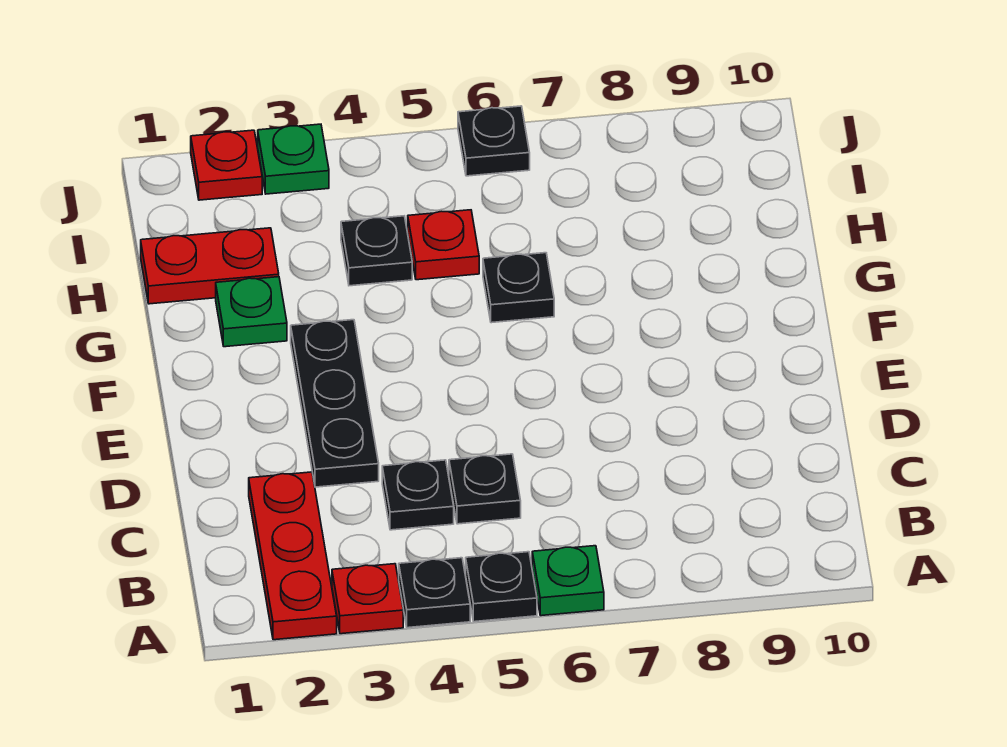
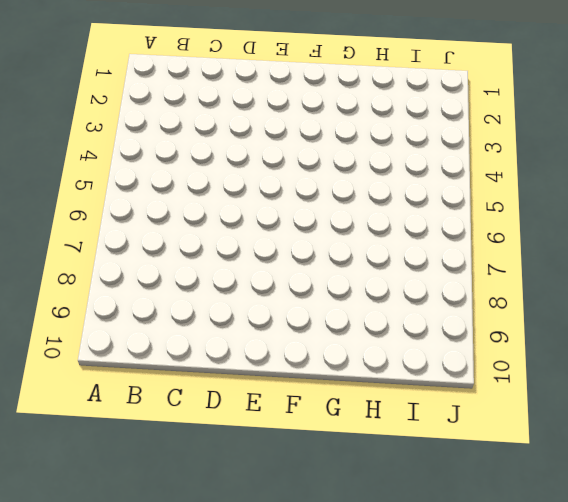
none -> red plate A2:C2 level 1
none -> red plate A3 level 1
none -> black plate A4 level 1

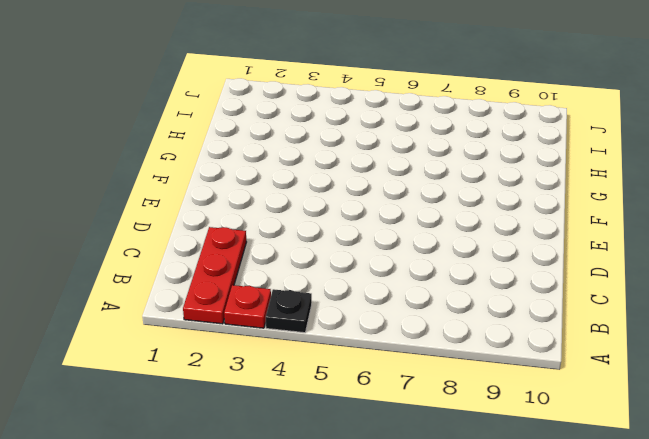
none -> black plate A5 level 1
none -> green plate A6 level 1
none -> black plate C4 level 1

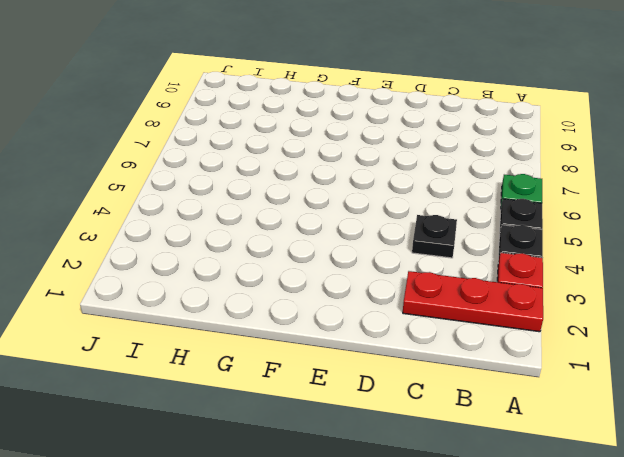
none -> black plate C5 level 1
none -> black plate D3:F3 level 1
none -> green plate G2 level 1

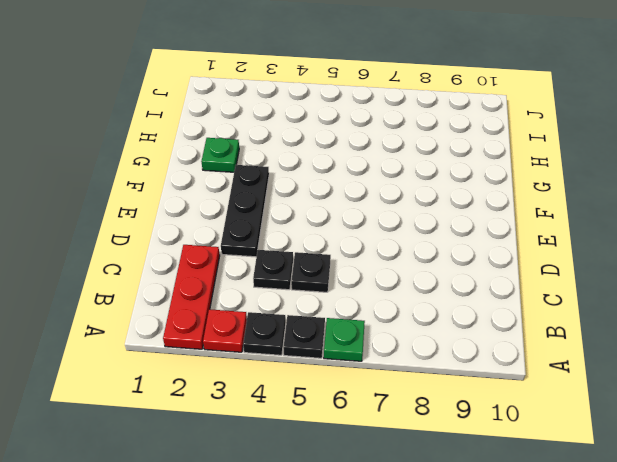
none -> black plate G6 level 1
none -> red plate H1:H2 level 1
none -> black plate H4 level 1

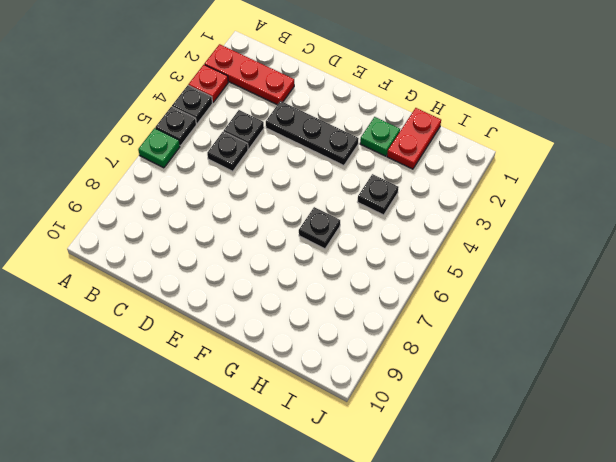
none -> red plate H5 level 1
none -> red plate J2 level 1
none -> green plate J3 level 1

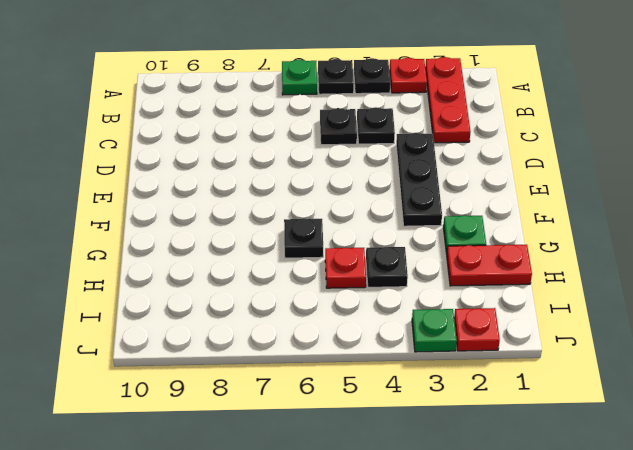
none -> black plate J6 level 1

